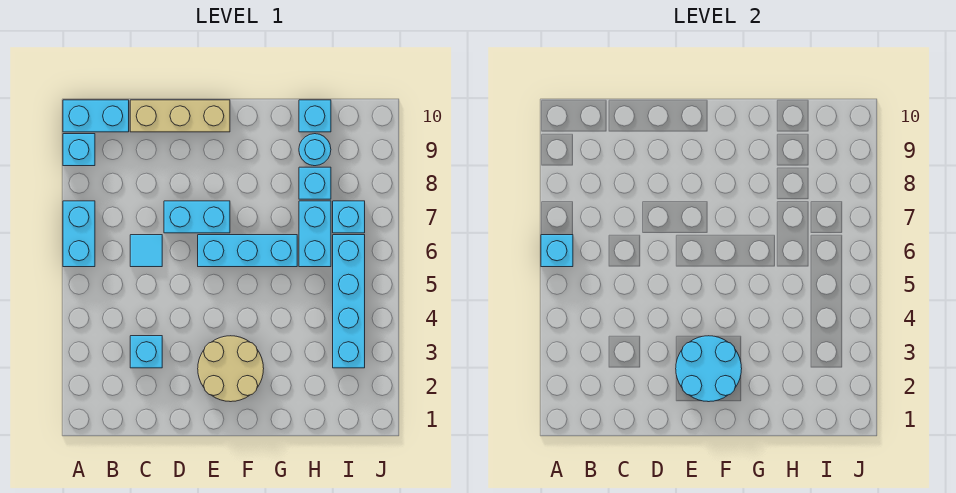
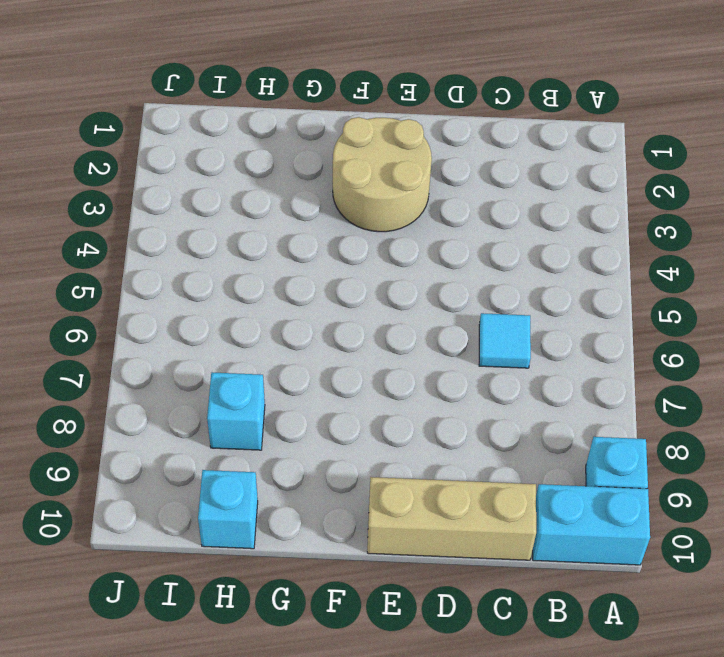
none -> cyan brick A6:A7 level 1
none -> cyan brick C3 level 1
none -> cyan brick D7:E7 level 1

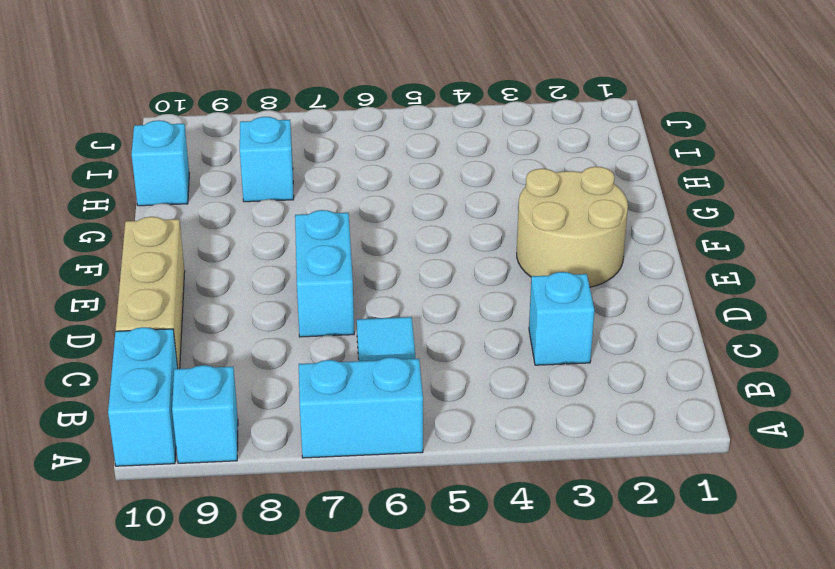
none -> cyan brick E6:G6 level 1
none -> cyan brick H6:H7 level 1
none -> cyan round brick H9 level 1

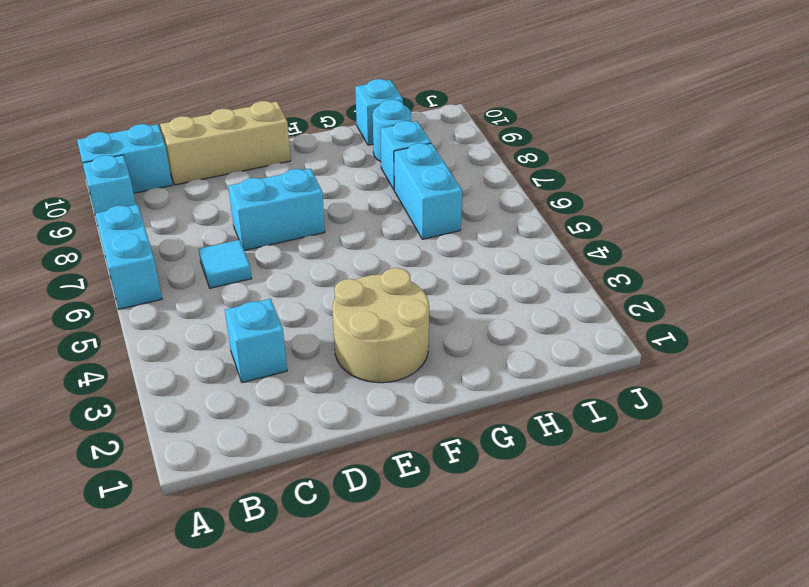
none -> cyan brick E6:G6 level 1
none -> cyan brick I3:I6 level 1
none -> cyan brick I7 level 1

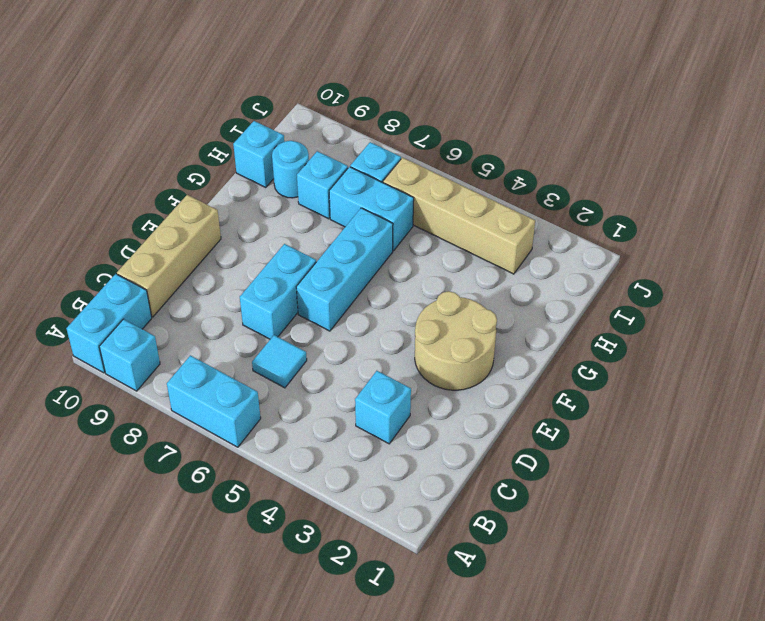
tan brick I3:I6 level 1 -> cyan brick I3:I6 level 1
none -> cyan brick A6 level 2
none -> cyan round brick E2:F3 level 2

